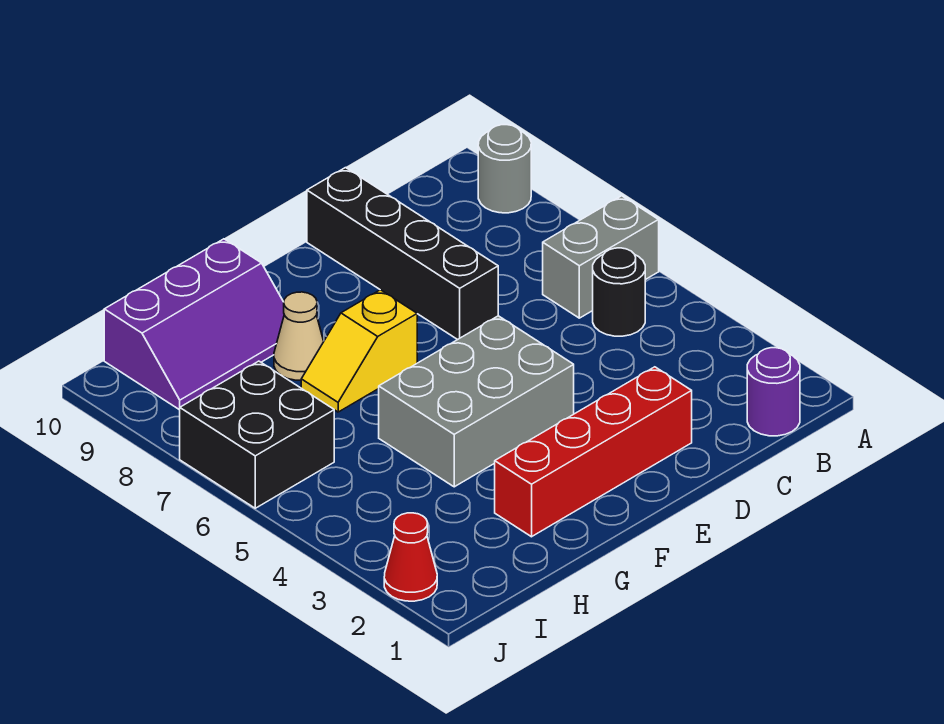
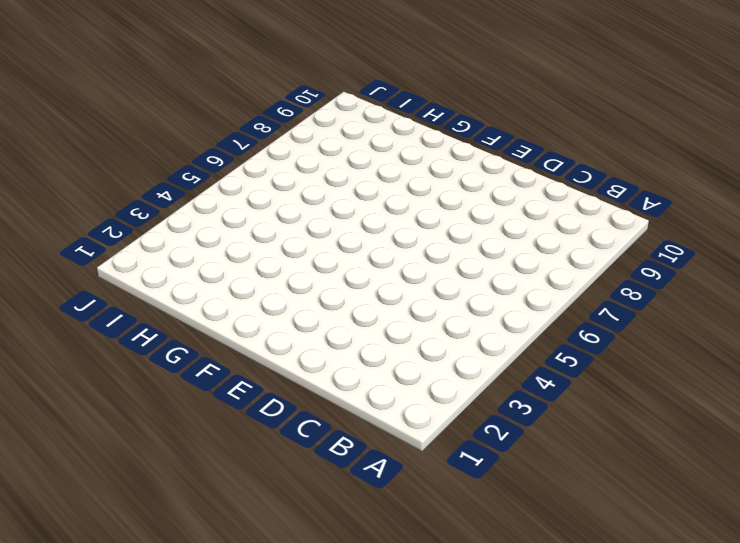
none -> grey brick A6:B6 level 1
none -> grey round brick A9 level 1
none -> purple round brick B1 level 1

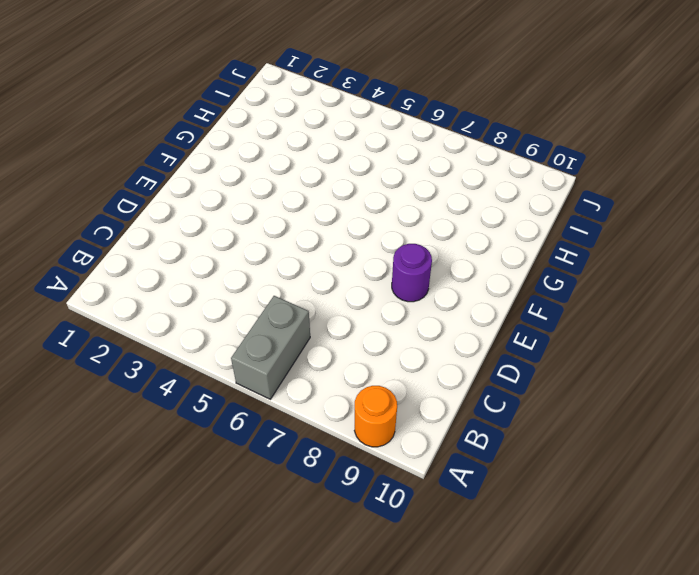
orange round brick A9 level 1 -> grey round brick A9 level 1
purple round brick E8 level 1 -> purple round brick B1 level 1
none -> black round brick B5 level 1
none -> red brick D2:G2 level 1
none -> black brick D7:D10 level 1

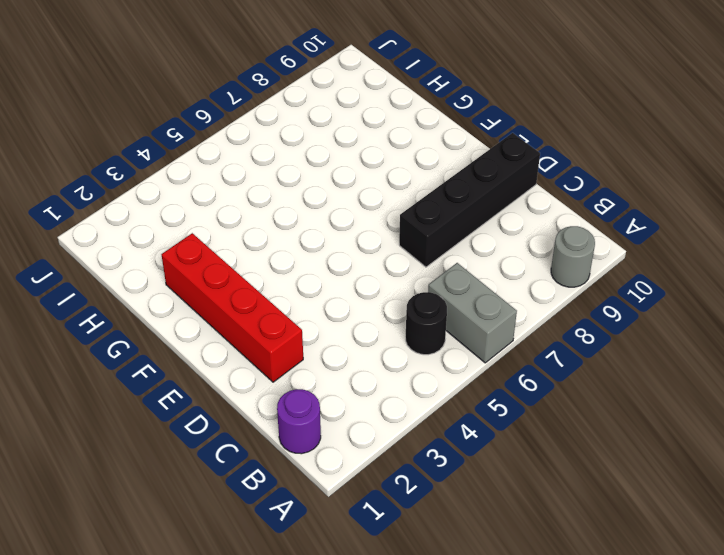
none -> grey brick E4:G5 level 1
none -> yellow slope F7:G7 level 1 top F
none -> tan cone G8 level 1

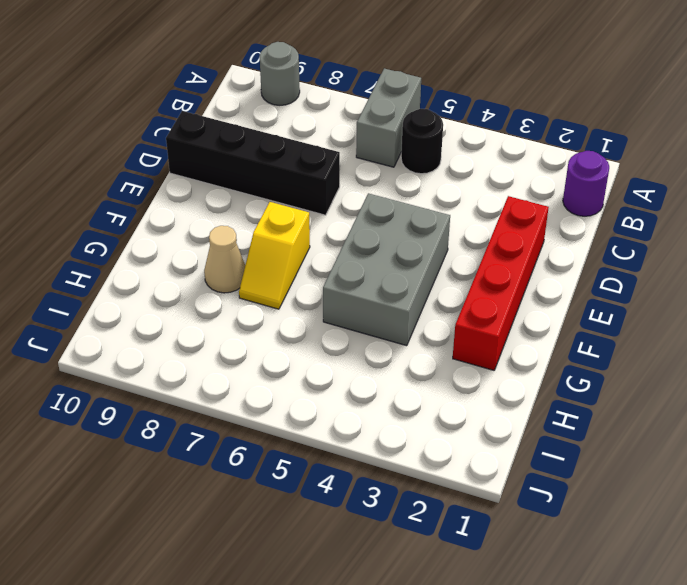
none -> purple slope G9:I10 level 1 top 10
none -> black brick I6:J7 level 1
none -> red cone J2 level 1

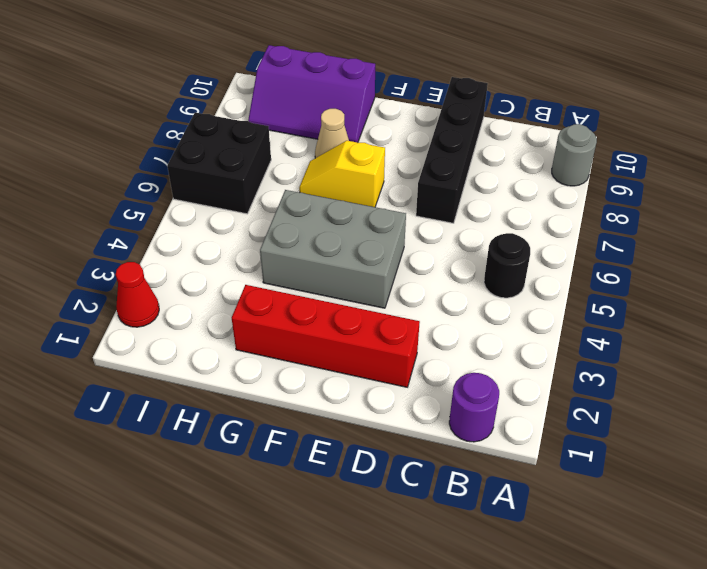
none -> grey brick A6:B6 level 1

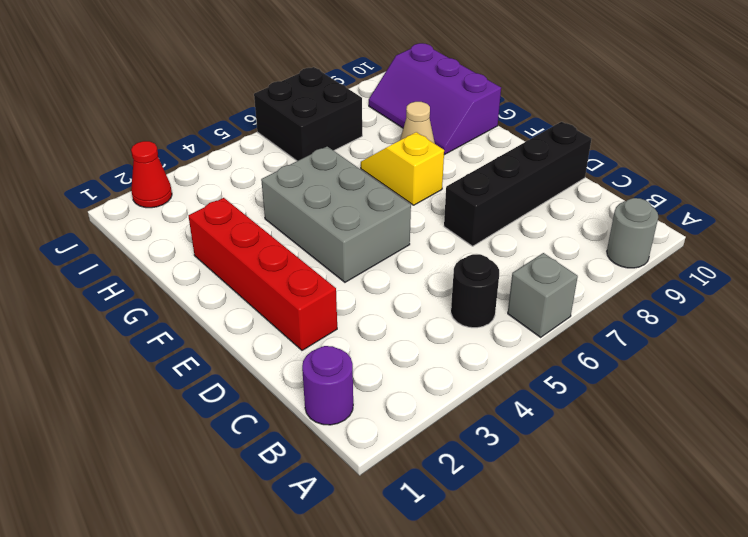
grey brick A6 level 1 -> grey brick A6:B6 level 1

